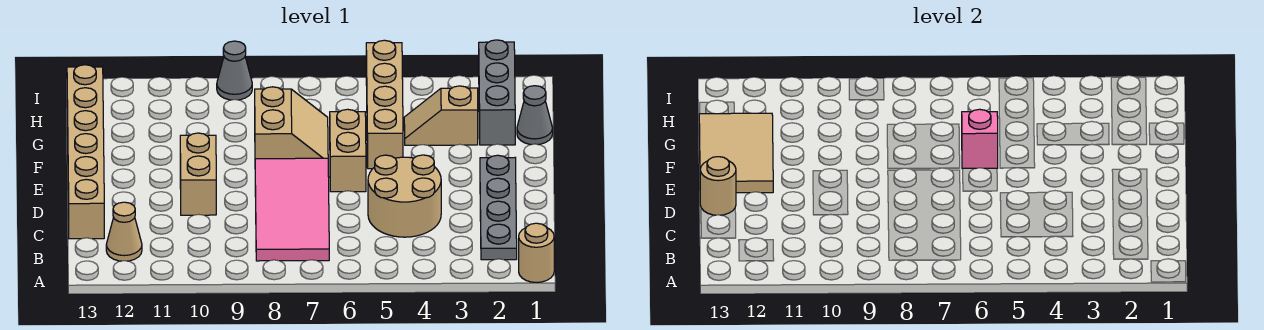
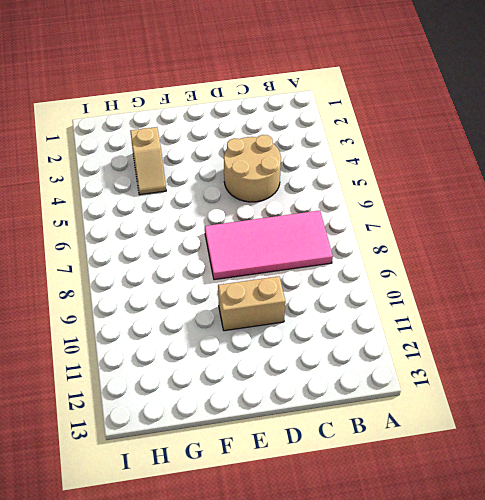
none -> tan round brick A1 level 1
none -> grey plate B2:E2 level 1
none -> tan cone B12 level 1

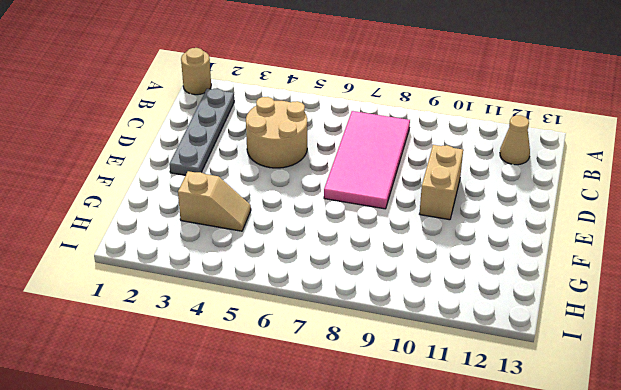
none -> tan brick C13:H13 level 1
none -> tan brick E6:F6 level 1
none -> tan brick F5:I5 level 1

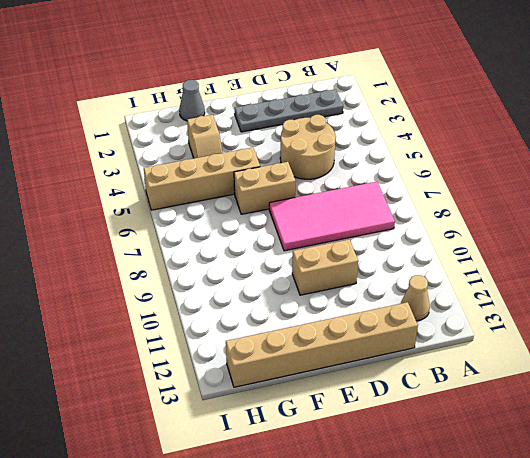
none -> tan round brick A1 level 1
none -> tan slope F7:G8 level 1 top 8
none -> grey brick G2:I2 level 1

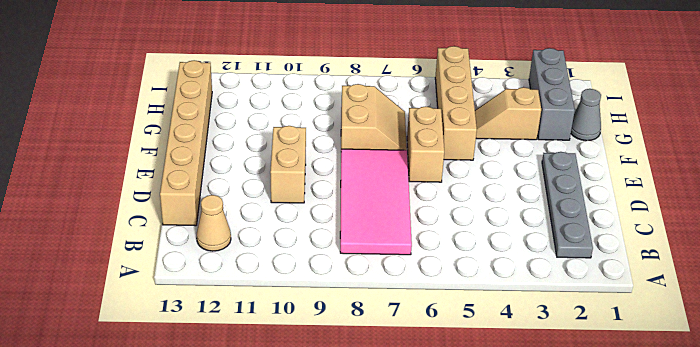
none -> tan round brick A1 level 1
none -> tan round brick C4:D5 level 1
none -> grey cone I9 level 1

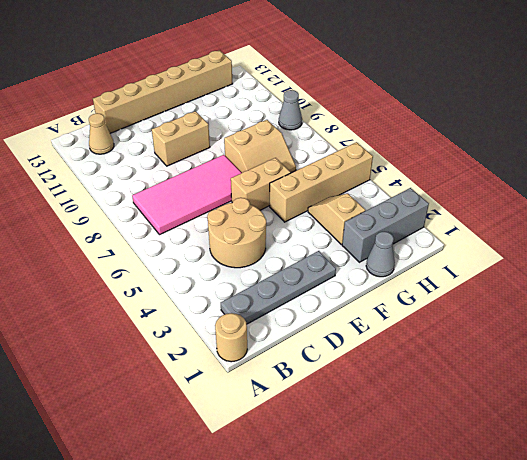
none -> tan round brick D13 level 2
none -> tan tile E12:G13 level 2
none -> pink brick F6 level 2

